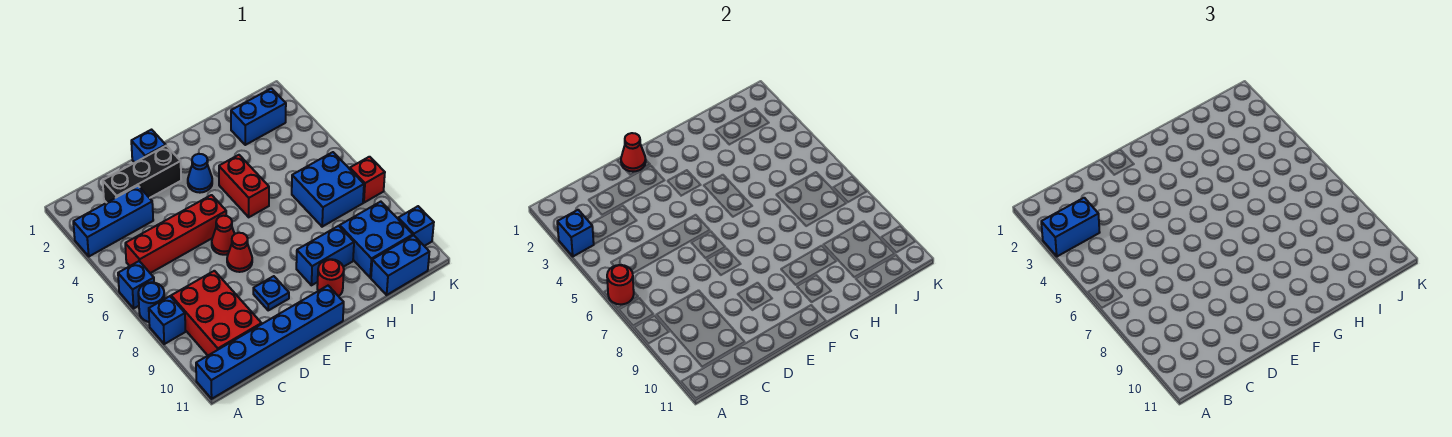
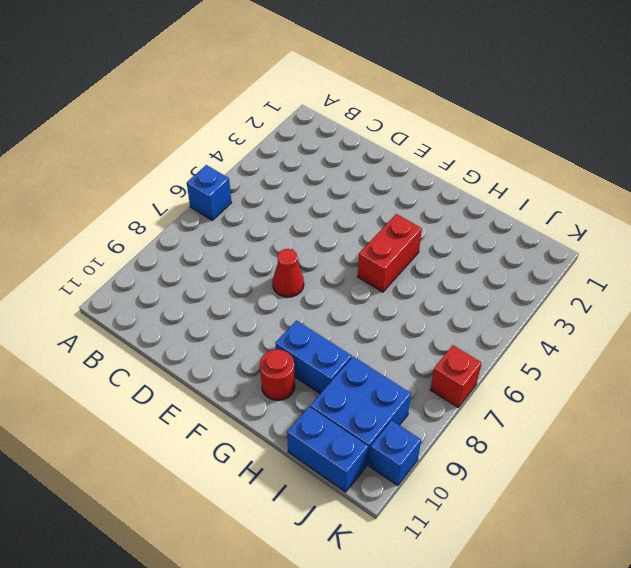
none -> blue brick A3:C3 level 1
none -> blue round brick A7 level 1
none -> blue brick A8 level 1

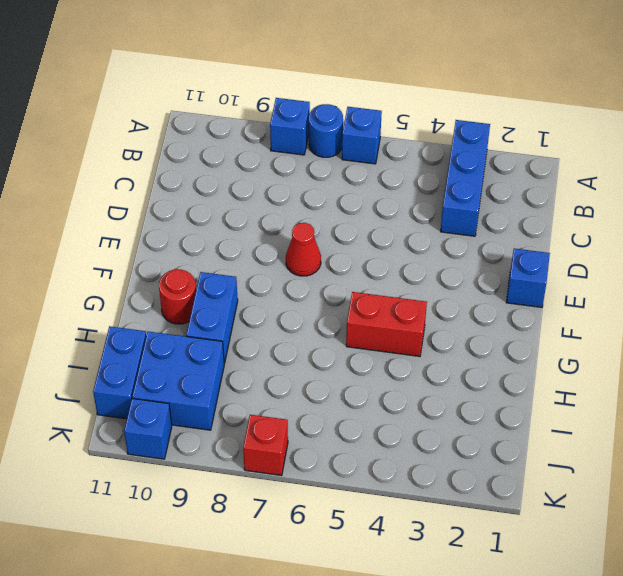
none -> blue brick A11:F11 level 1
none -> red brick B5:E5 level 1
none -> red brick B8:C10 level 1

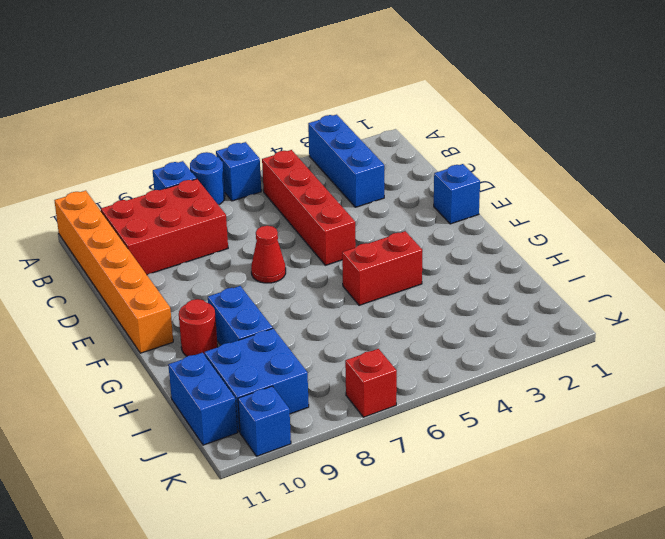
orange brick A11:F11 level 1 -> blue brick A11:F11 level 1
none -> black brick C2:E2 level 1
none -> red cone E6 level 1
none -> blue plate E9 level 1

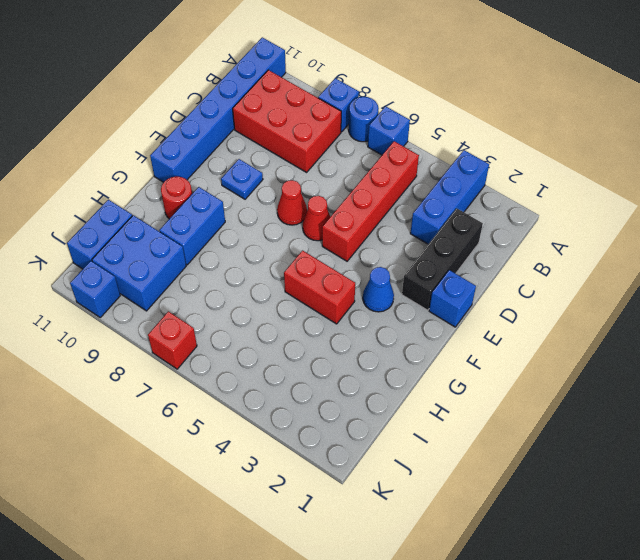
none -> blue brick I2:J2 level 1
none -> blue brick I6:J7 level 1
none -> blue brick A3 level 2

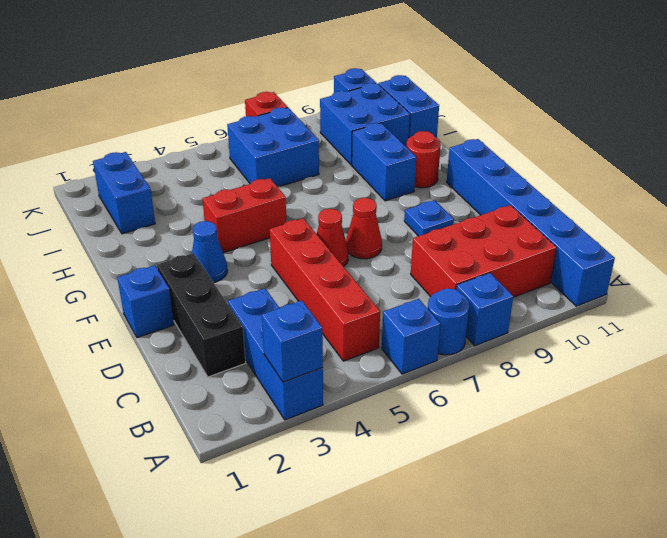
none -> red round brick A6 level 2
none -> red cone E1 level 2
none -> blue brick A3:B3 level 3

